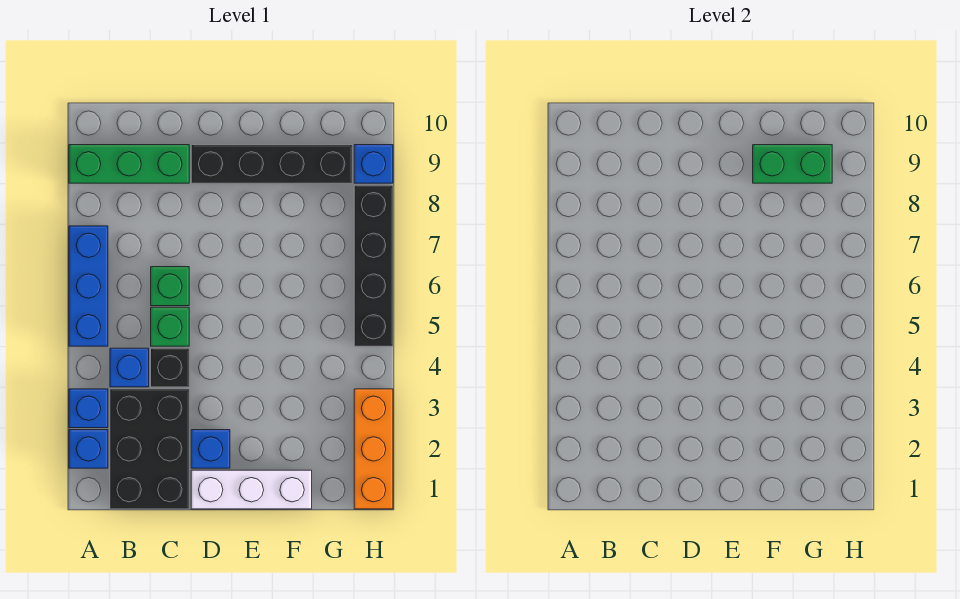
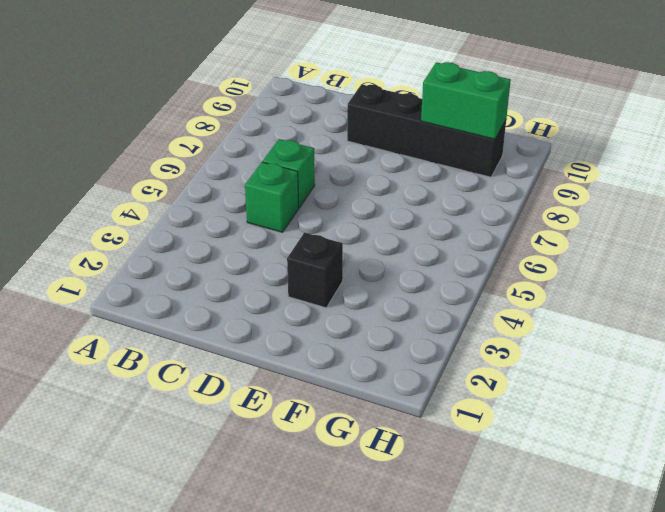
black brick E3 level 1 -> black brick C4 level 1
none -> blue brick A2 level 1
none -> blue brick A3 level 1
none -> blue brick A5:A7 level 1

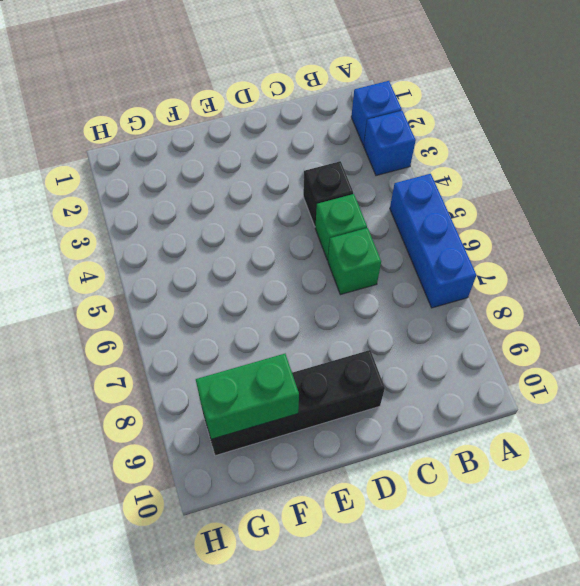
none -> green brick A9:C9 level 1
none -> black brick B1:C3 level 1
none -> blue brick B4 level 1

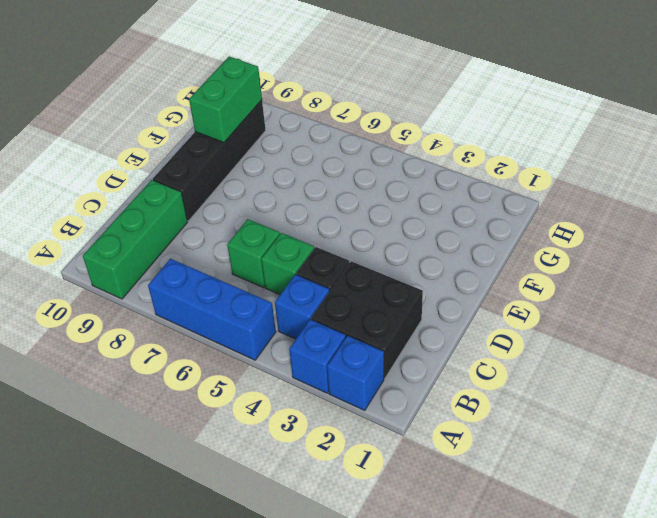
black brick B2:C3 level 1 -> black brick B1:C3 level 1
none -> white brick D1:F1 level 1
none -> blue brick D2 level 1
none -> orange brick H1:H3 level 1

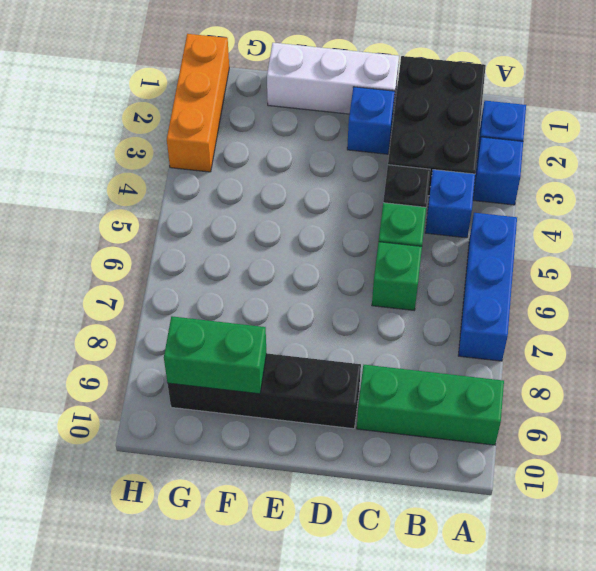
none -> black brick H5:H8 level 1
none -> blue brick H9 level 1

